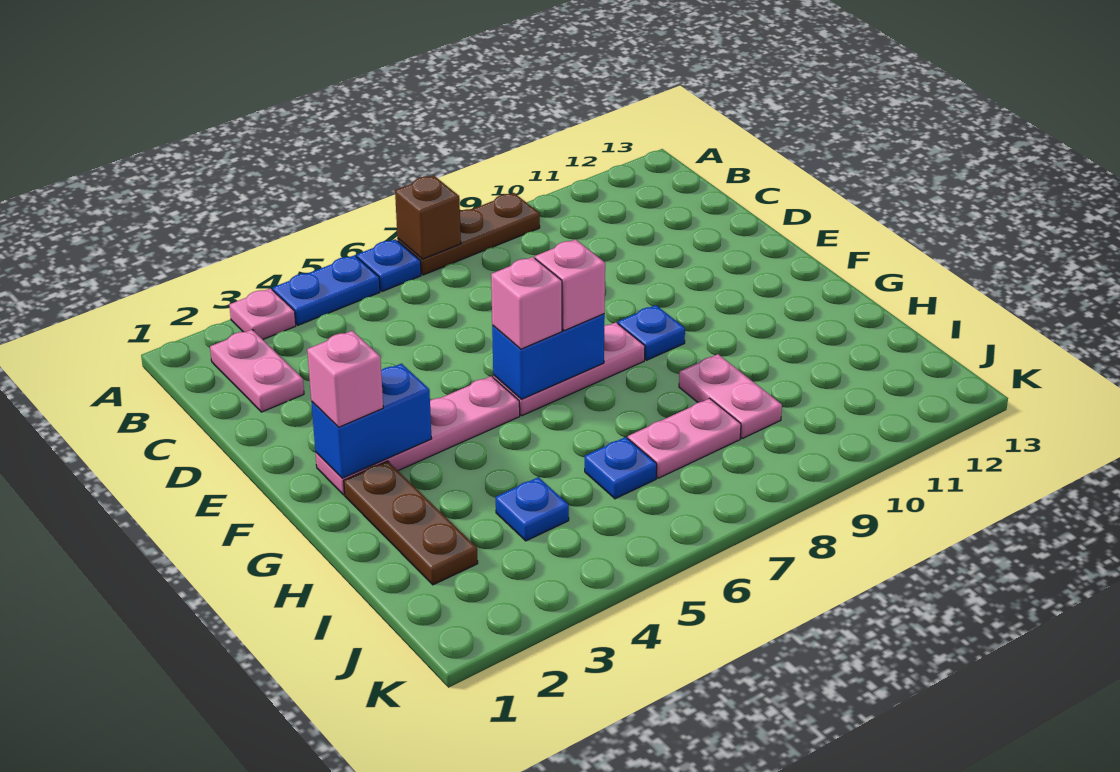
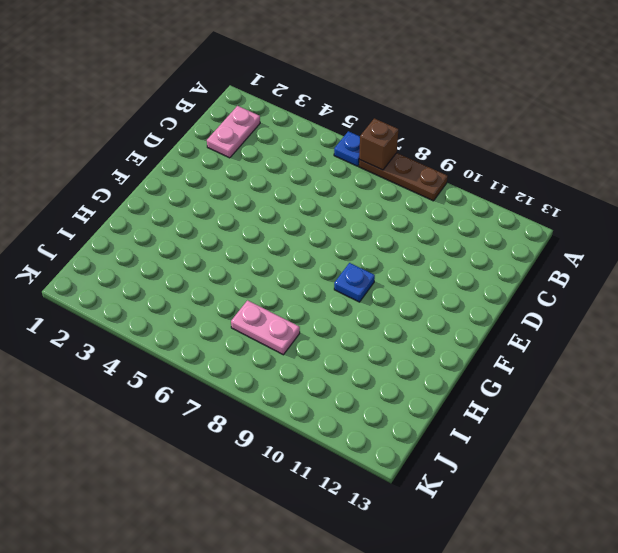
none -> pink plate A3 level 1
none -> blue plate A4:A5 level 1
none -> pink plate F2:F5 level 1

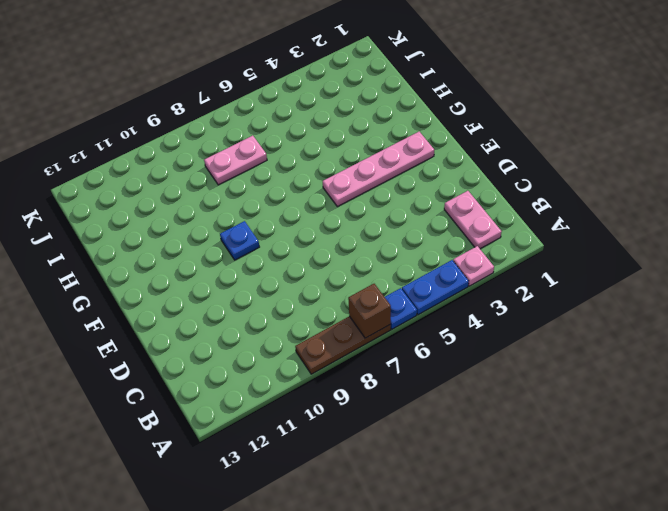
none -> pink plate F6:F8 level 1
none -> brown plate G2:I2 level 1
none -> pink plate H9:I9 level 1

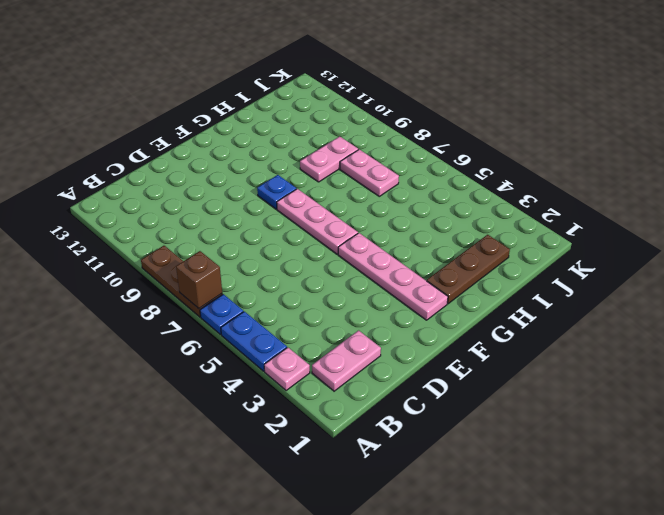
none -> blue plate I4 level 1
none -> blue plate I6 level 1
none -> blue brick F2:F3 level 2

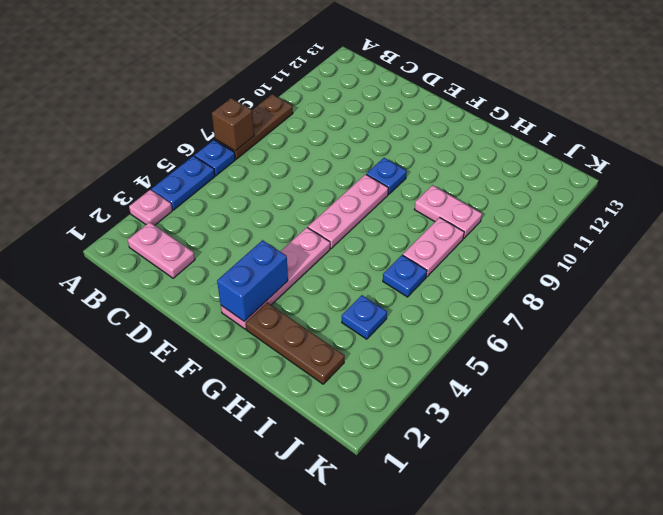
none -> blue brick F6:F7 level 2
none -> pink brick F2 level 3
none -> pink brick F6 level 3

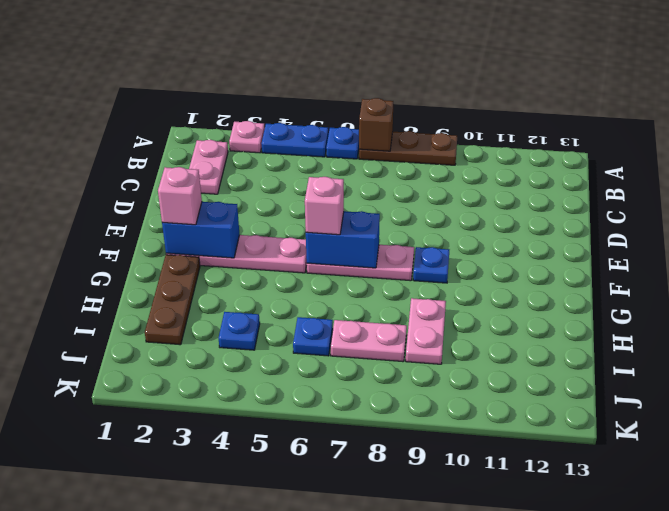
none -> pink brick F7 level 3

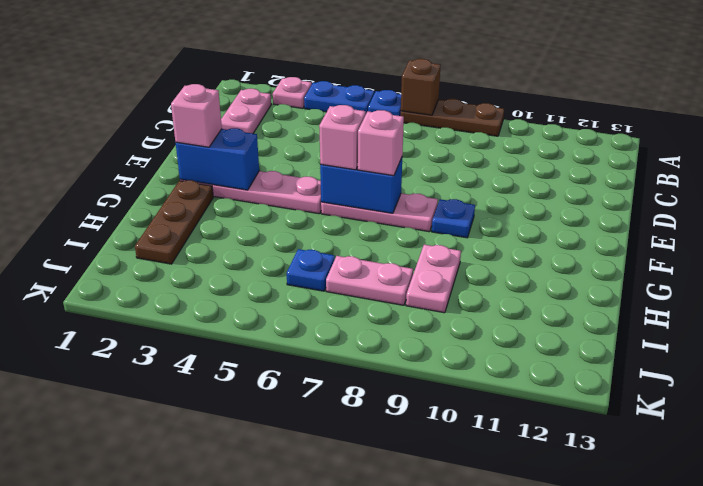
none -> blue plate I4 level 1

